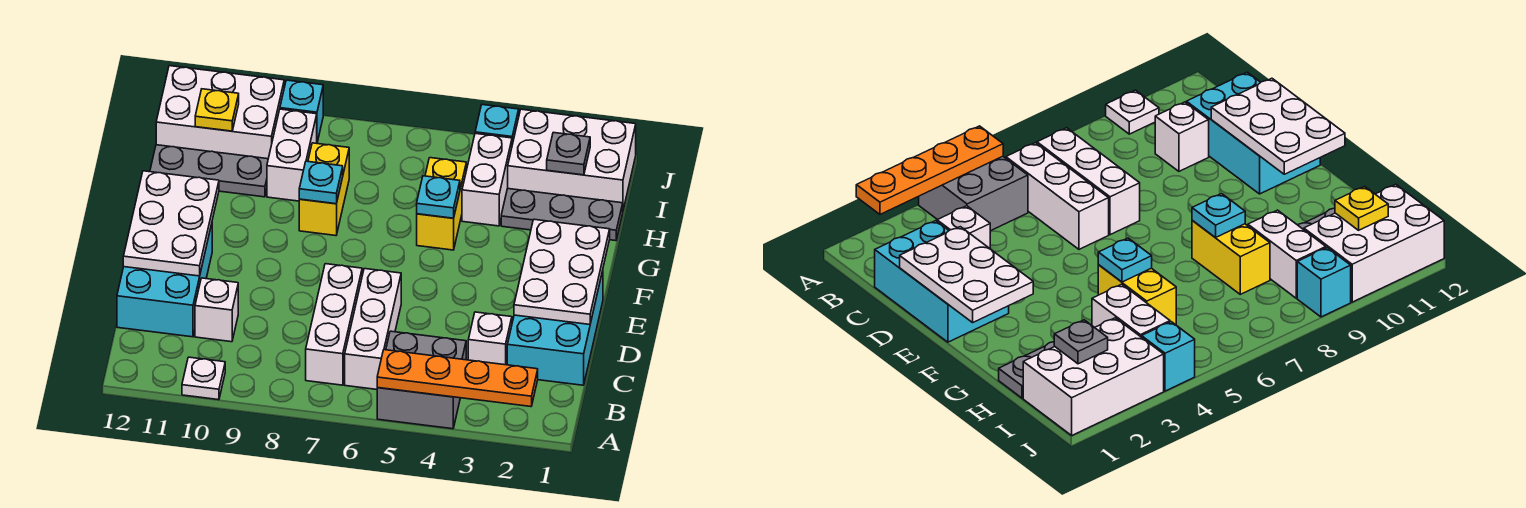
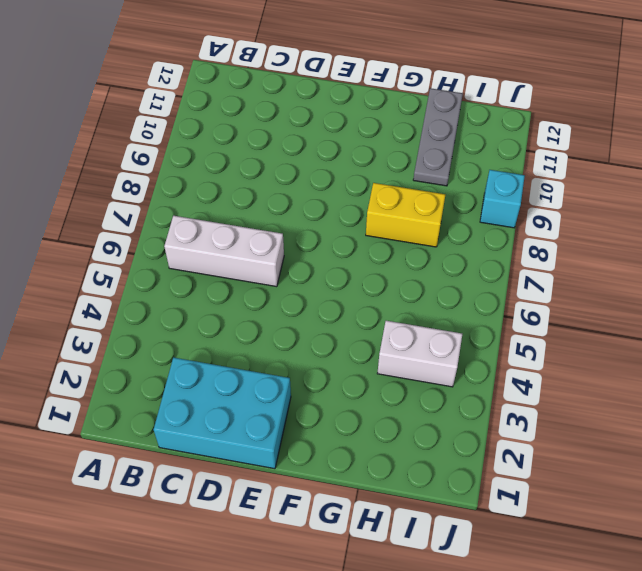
none -> grey brick A4:B5 level 1
none -> white plate A10 level 1
none -> white brick B7:D7 level 1

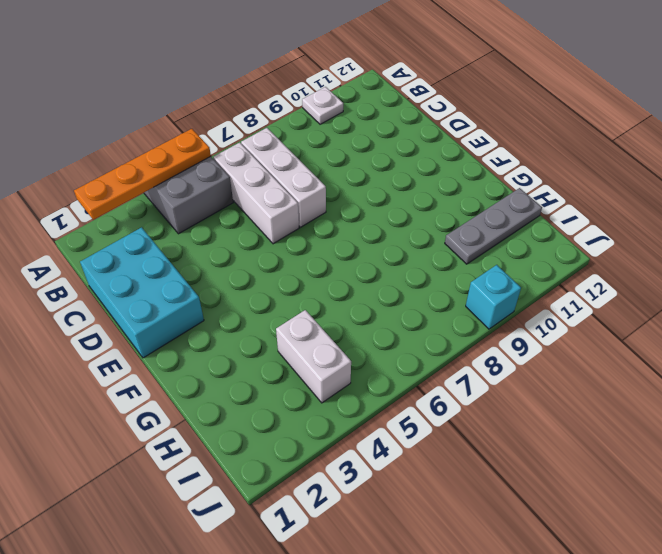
none -> white brick C3 level 1
none -> white brick C10 level 1
none -> cyan brick C11:E12 level 1

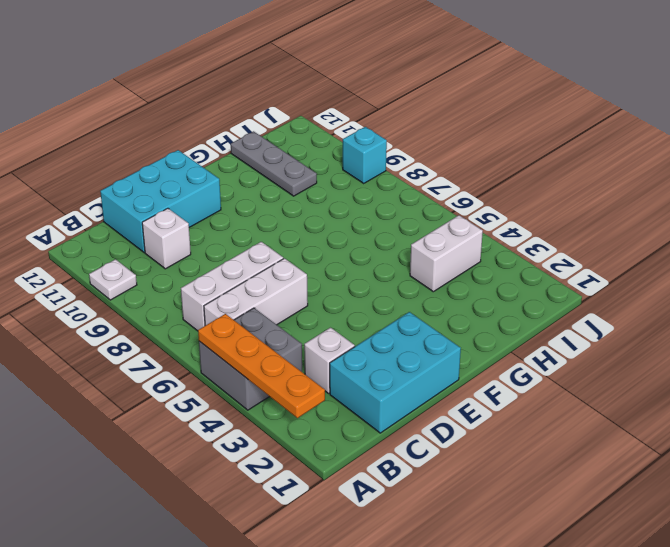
none -> yellow brick G5:H5 level 1
none -> yellow brick G8:H8 level 1
none -> grey plate H1:H3 level 1

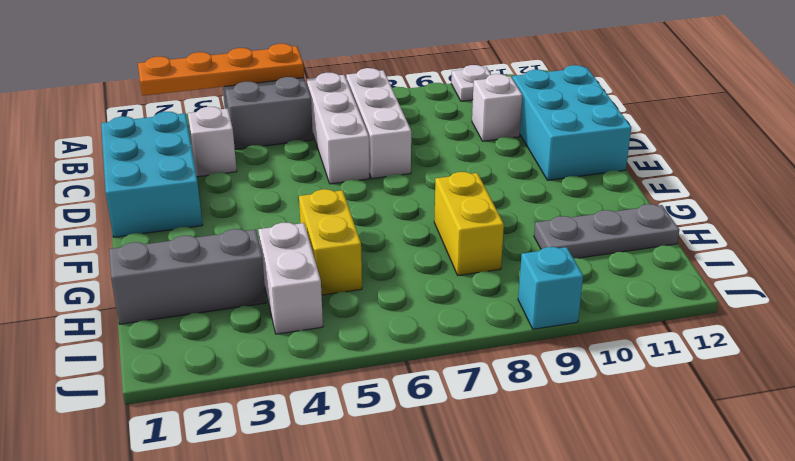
grey brick H1:H3 level 1 -> grey plate H1:H3 level 1
none -> white brick H9:I9 level 1
none -> white brick I1:J3 level 1
none -> white brick I10:J12 level 1

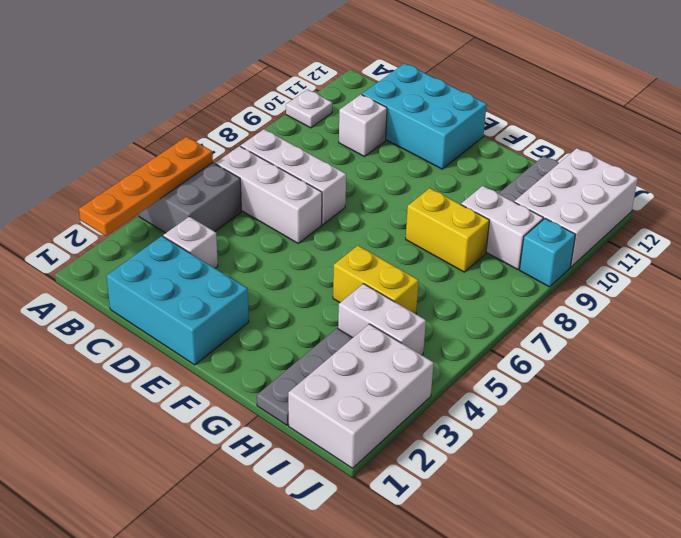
none -> cyan brick J4 level 1
none -> white plate D1:F2 level 2
none -> white plate D11:F12 level 2

